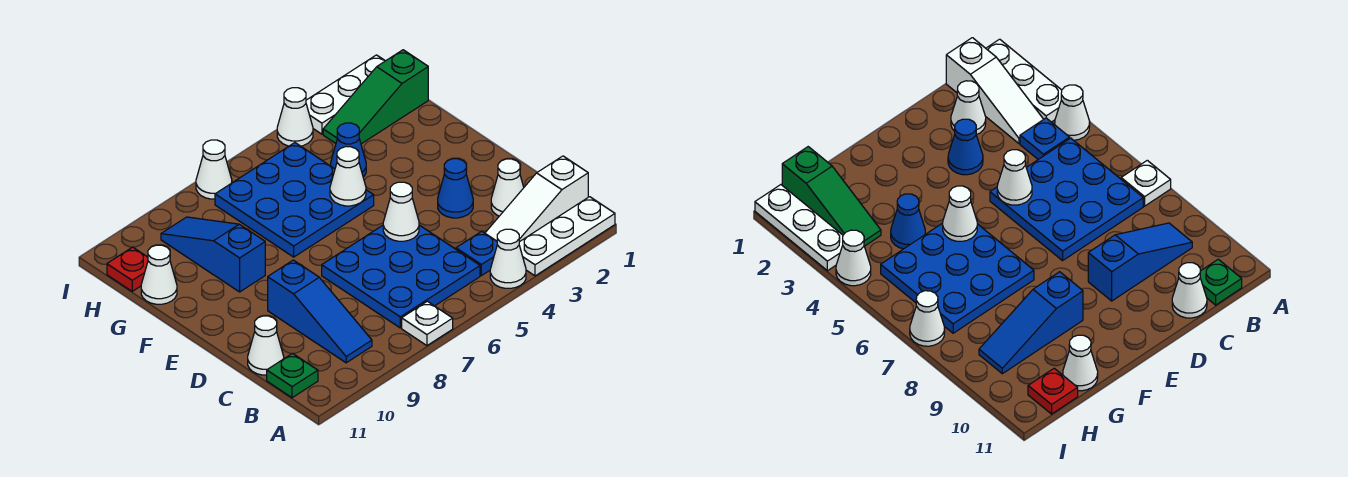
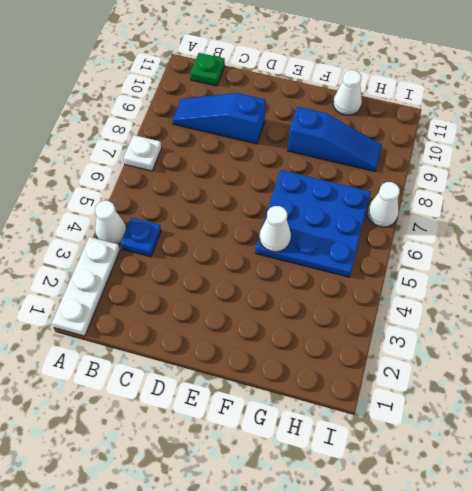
none -> white slope B1:B3 level 1 top 1
none -> blue plate B5:D7 level 1
none -> white cone C2 level 1

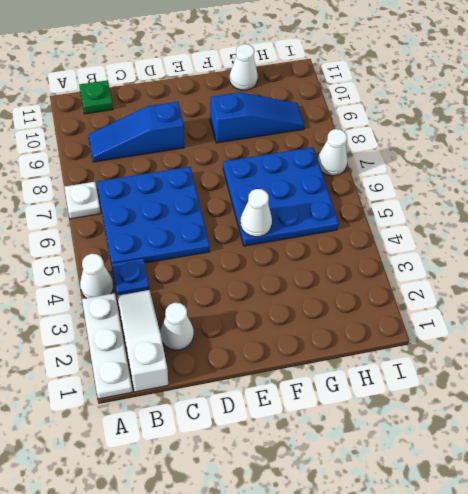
none -> white cone C11 level 1
none -> blue cone D3 level 1
none -> blue cone G4 level 1

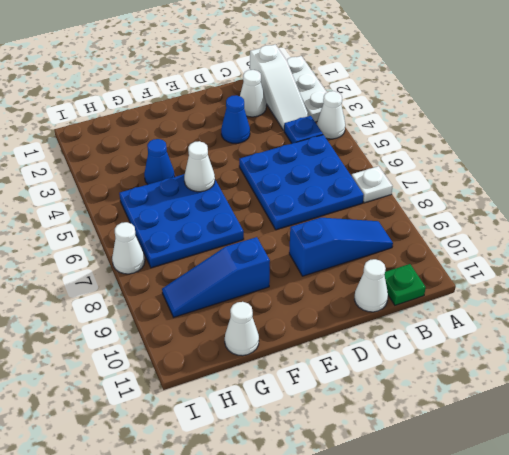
none -> green slope H1:H3 level 1 top 1
none -> red plate H11 level 1
none -> white plate I1:I3 level 1

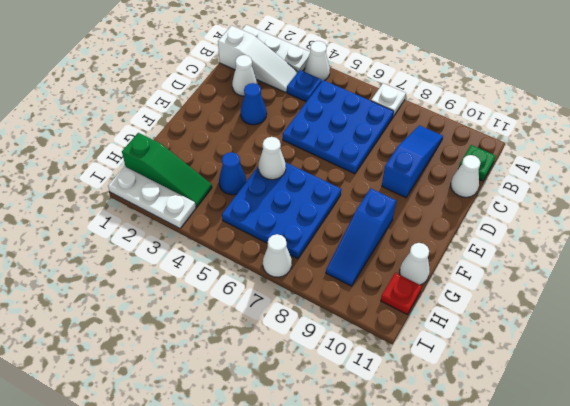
none -> white cone I4 level 1
none -> white cone D5 level 2

